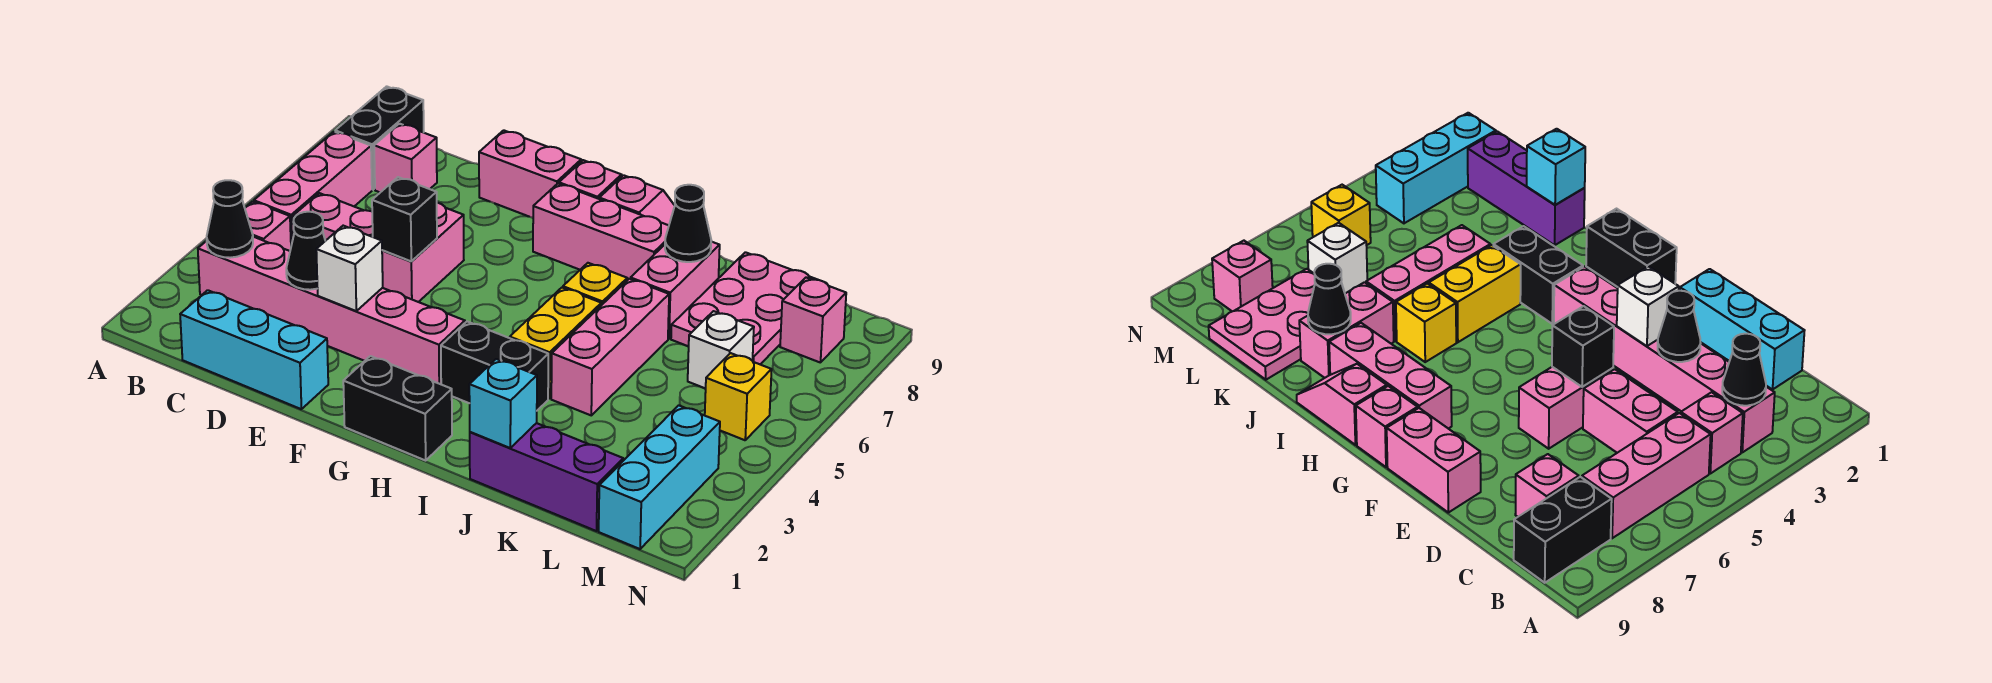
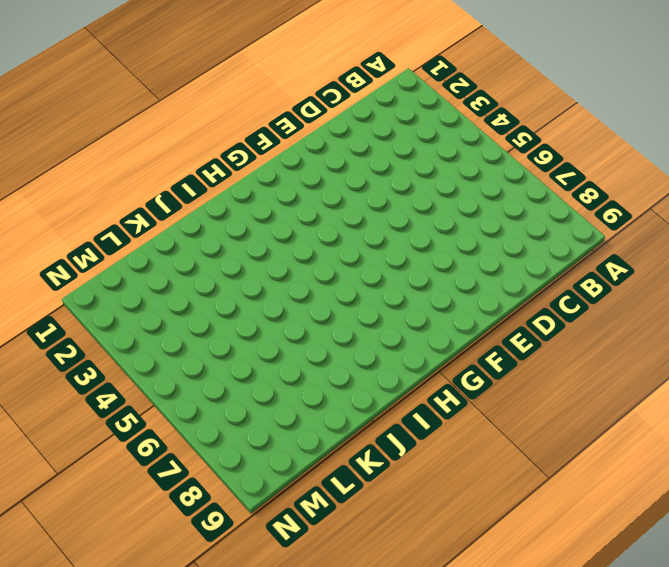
none -> pink brick B3:G3 level 1
none -> pink brick B4 level 1
none -> pink brick B5:B7 level 1
none -> black brick B8:B9 level 1

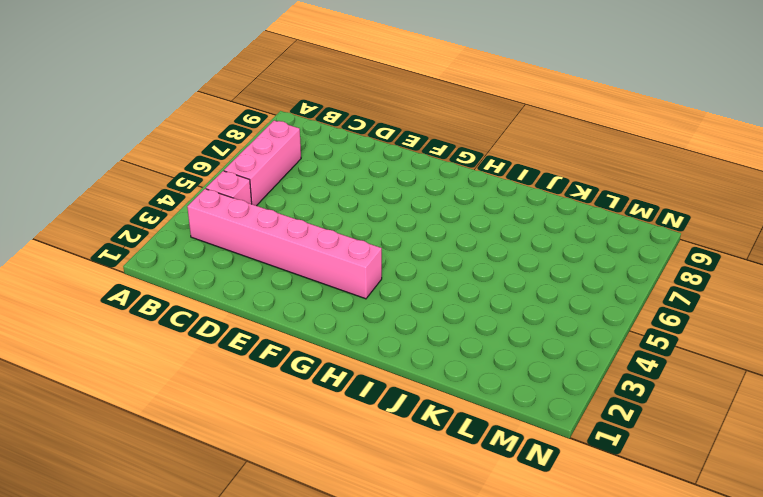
none -> black brick B8:B9 level 1
none -> cyan brick C1:E1 level 1
none -> pink brick C5:D5 level 1
none -> pink brick C8 level 1

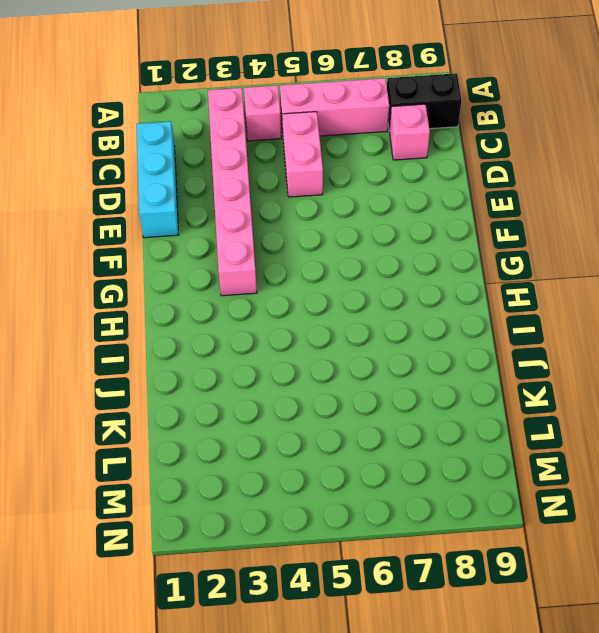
none -> pink brick E5:E6 level 1
none -> pink brick E9:F9 level 1
none -> black brick G1:H1 level 1
none -> pink brick G8:I8 level 1

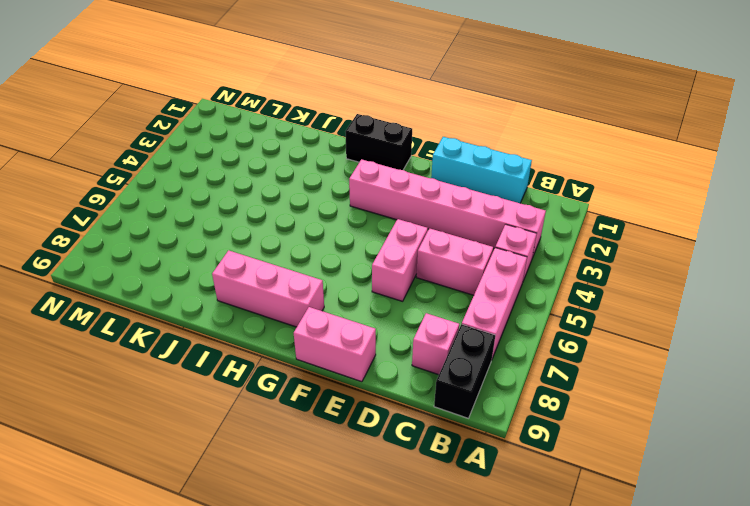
none -> pink brick G9 level 1
none -> black brick H3:I3 level 1
none -> pink slope H9:I9 level 1 top H
none -> yellow brick I4:I5 level 1

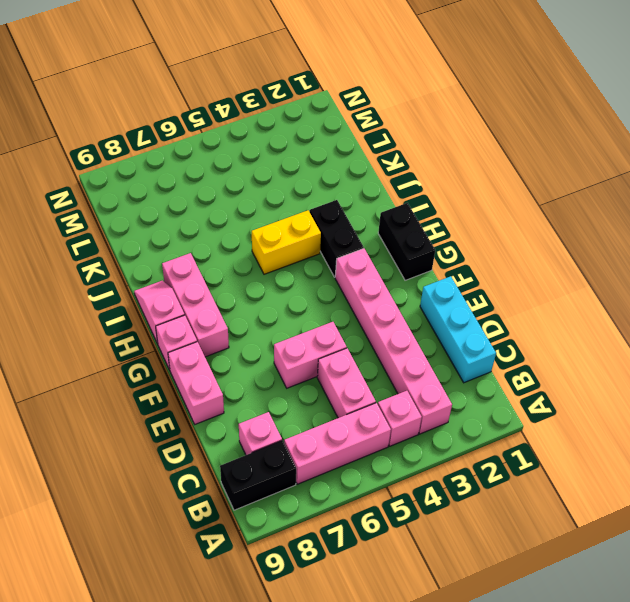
none -> yellow brick I6 level 1
none -> purple brick J1:L1 level 1
none -> pink brick J4:J6 level 1
none -> pink brick J7:J8 level 1

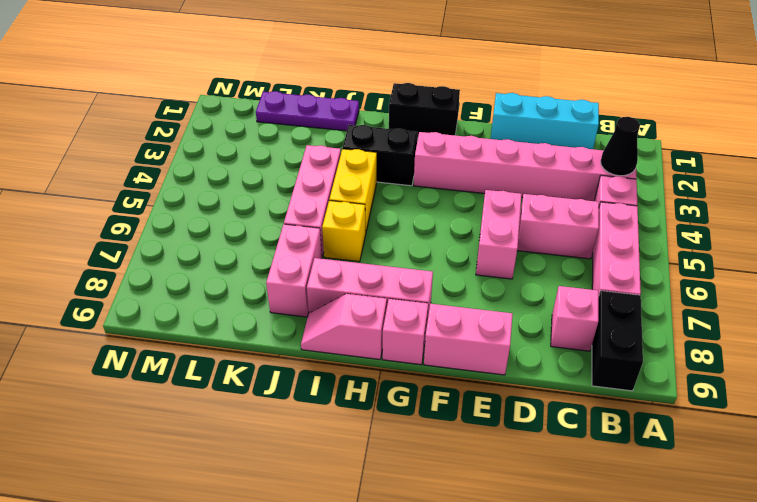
purple plate J1:L1 level 1 -> purple brick J1:L1 level 1
none -> pink plate K7:L9 level 1
none -> white brick L6 level 1
none -> cyan brick M1:M3 level 1
none -> yellow brick M5 level 1

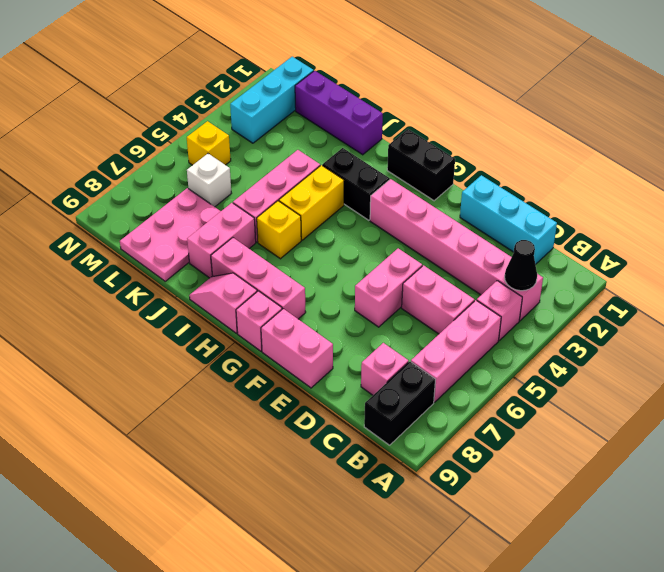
none -> pink brick M8 level 1
none -> black cone D3 level 2
none -> white brick E3 level 2
none -> black brick E5 level 2

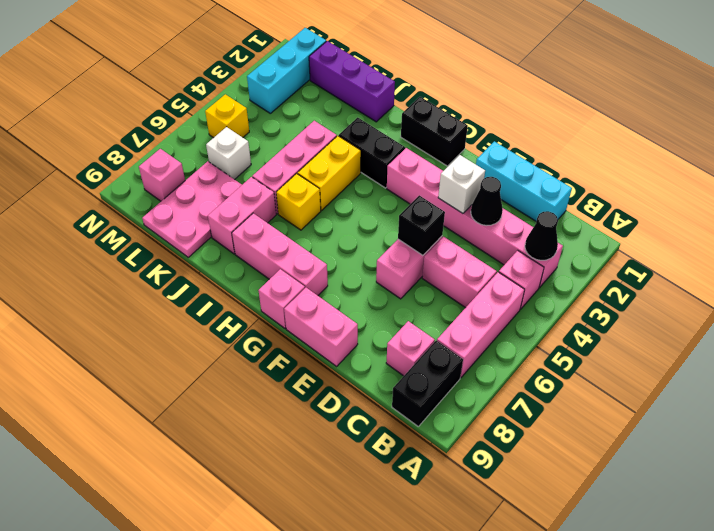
none -> pink slope H9:I9 level 1 top H
none -> cyan brick J1 level 2
none -> black cone J8 level 2

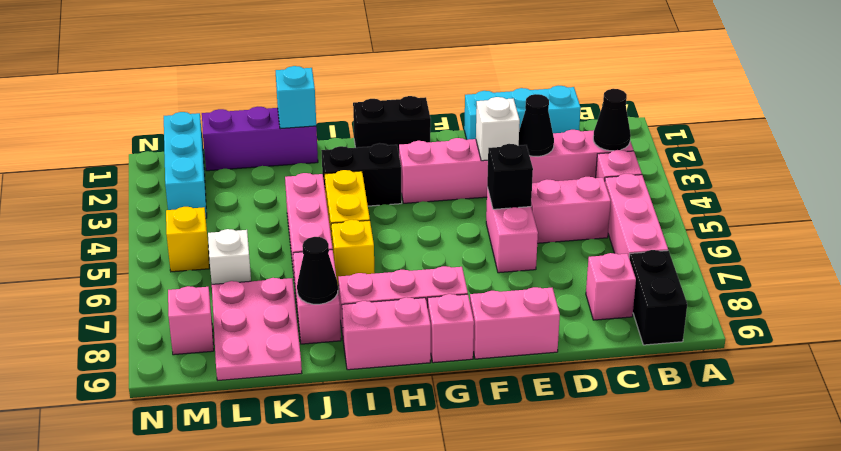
pink brick H9:I9 level 1 -> pink slope H9:I9 level 1 top H

